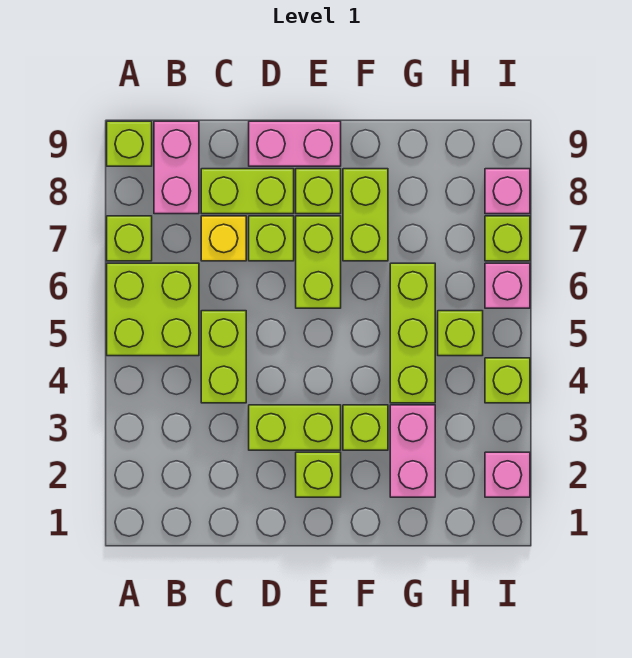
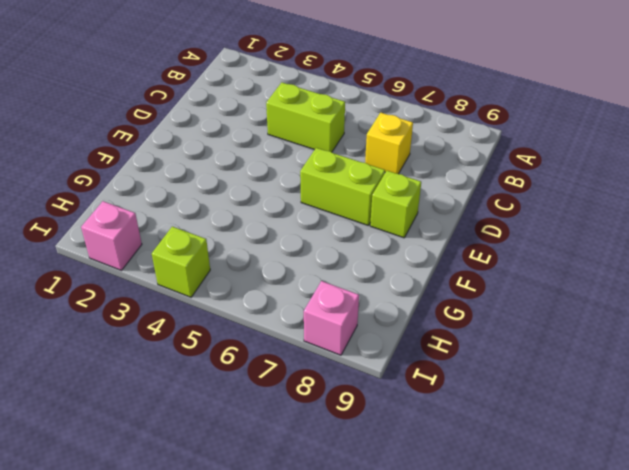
none -> lime brick A5:B6 level 1
none -> lime brick A7 level 1
none -> lime brick A9 level 1

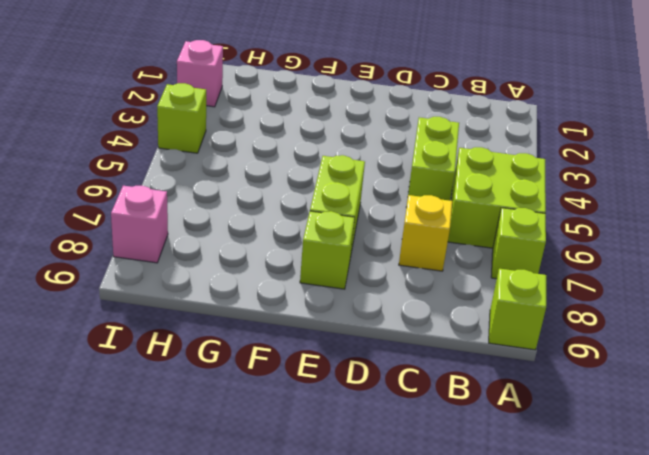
none -> pink brick B8:B9 level 1
none -> lime brick C8:D8 level 1
none -> lime brick D3:E3 level 1

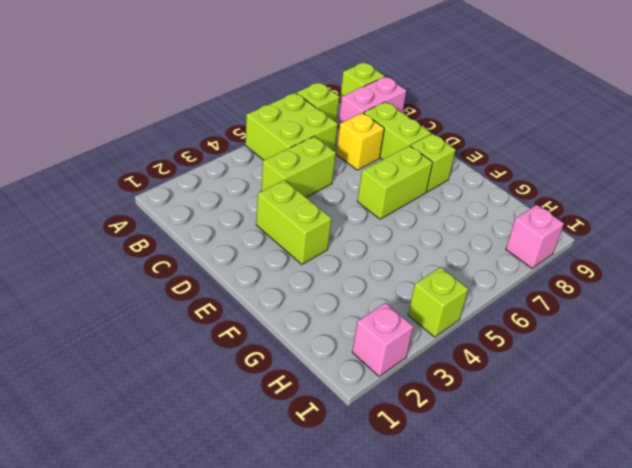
none -> lime brick D7 level 1
none -> pink brick D9:E9 level 1
none -> lime brick E2 level 1

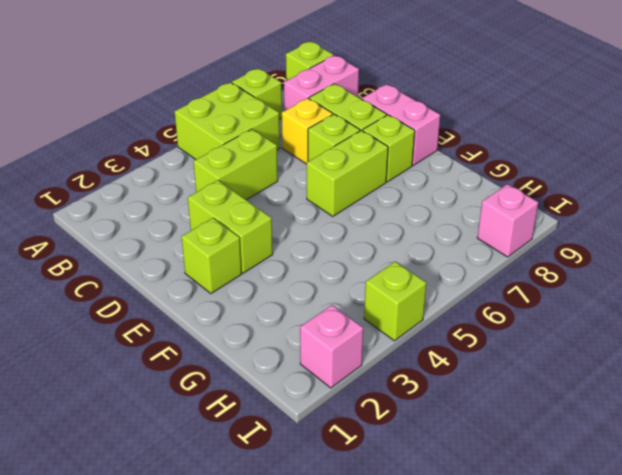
none -> lime brick F3 level 1
none -> lime brick F7:F8 level 1
none -> pink brick G2:G3 level 1

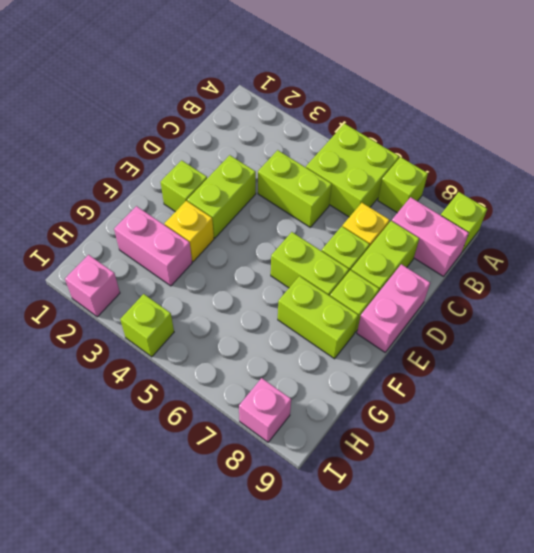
yellow brick F3 level 1 -> lime brick F3 level 1
none -> lime brick G4:G6 level 1
none -> lime brick H5 level 1
none -> pink brick I6 level 1

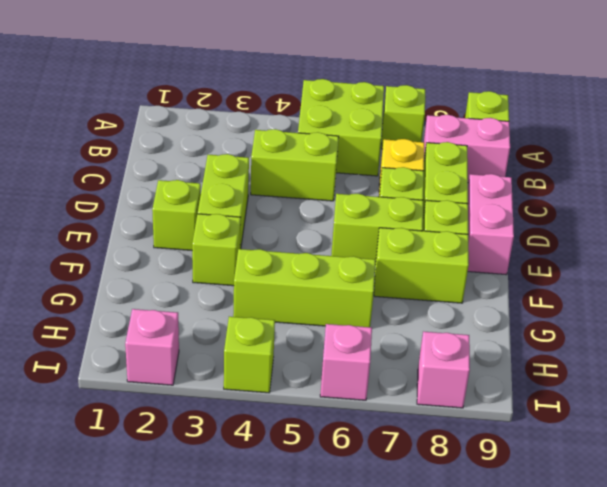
none -> pink brick G2:G3 level 1
none -> lime brick H5 level 1
none -> lime brick I7 level 1

